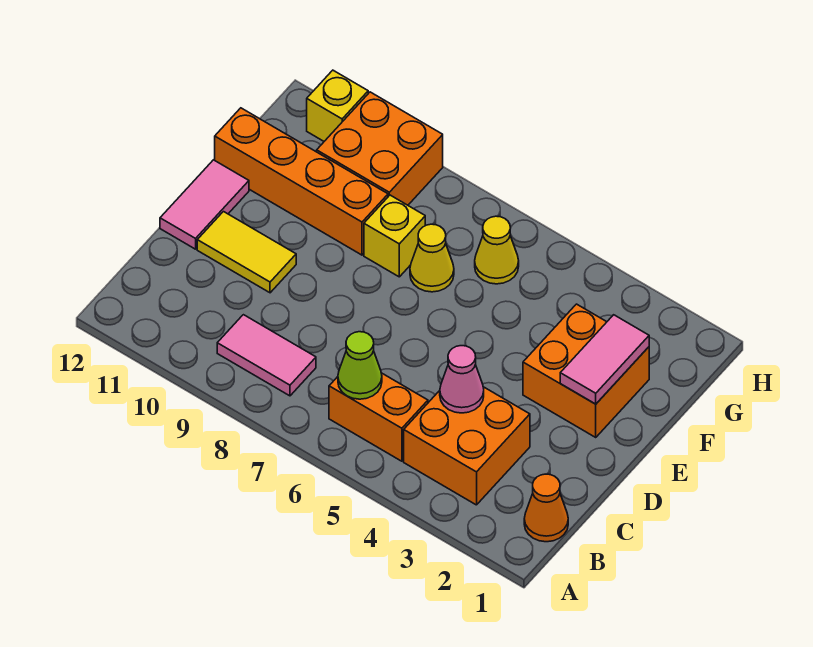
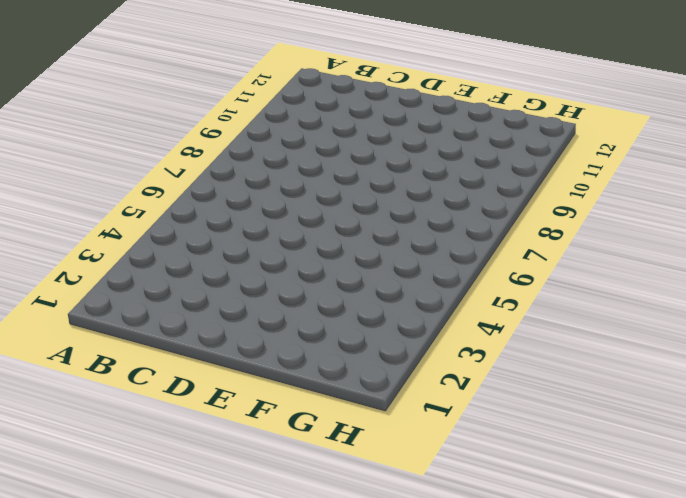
none -> orange cone B1 level 1
none -> orange brick B3:C4 level 1
none -> orange brick B5:B6 level 1

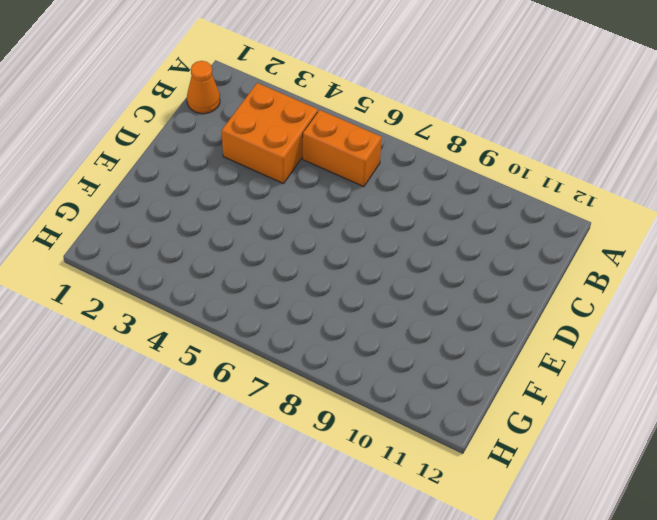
none -> pink tile B8:B9 level 1
none -> yellow tile D10:D11 level 1
none -> pink tile D12:E12 level 1

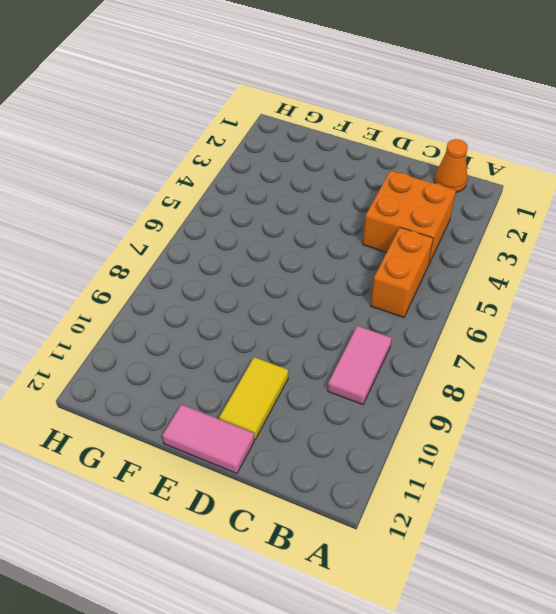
none -> orange brick E2:F3 level 1
none -> yellow cone F7 level 1
none -> yellow brick F8 level 1

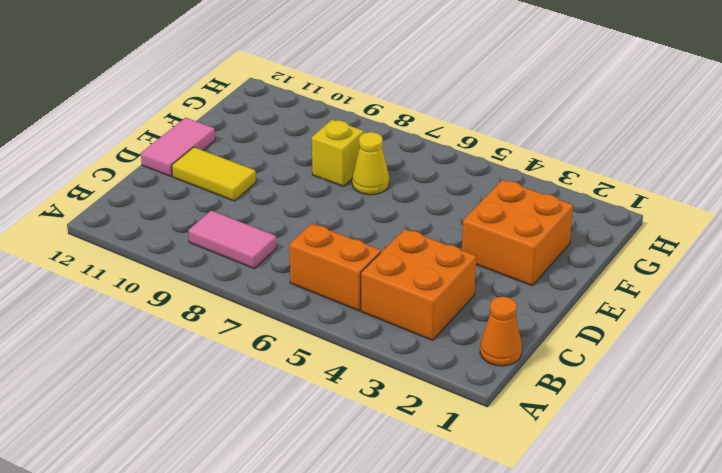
none -> orange brick F9:F12 level 1
none -> yellow cone G6 level 1
none -> orange brick G9:H10 level 1

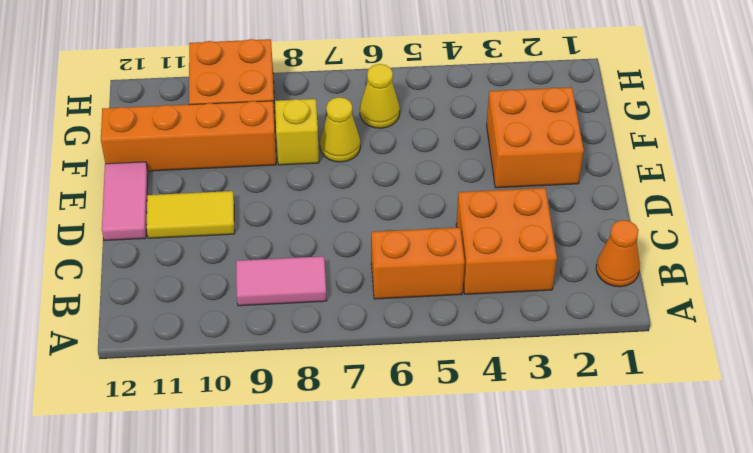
none -> yellow brick H11 level 1
none -> lime cone B6 level 2
none -> pink cone C4 level 2

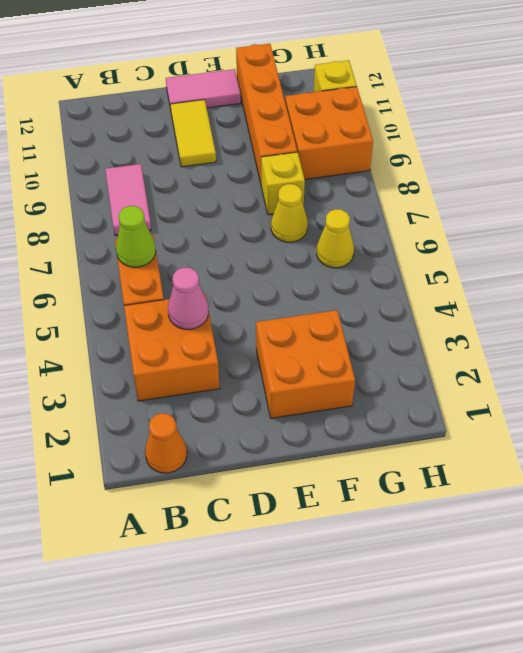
none -> pink tile E2:F2 level 2

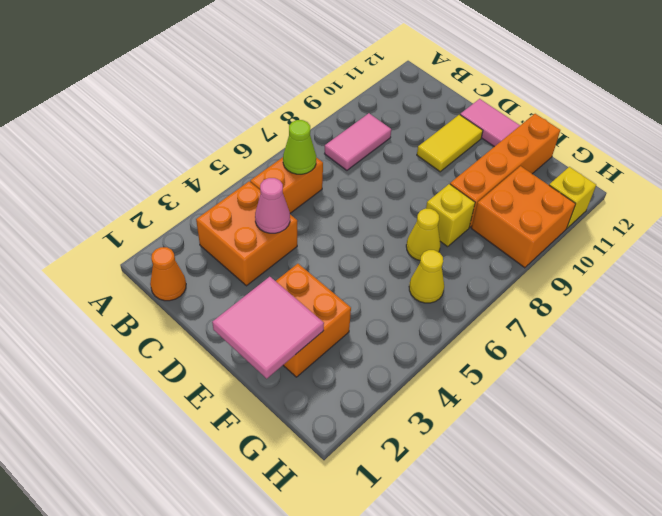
pink tile E1:F2 level 2 -> pink tile E2:F2 level 2

